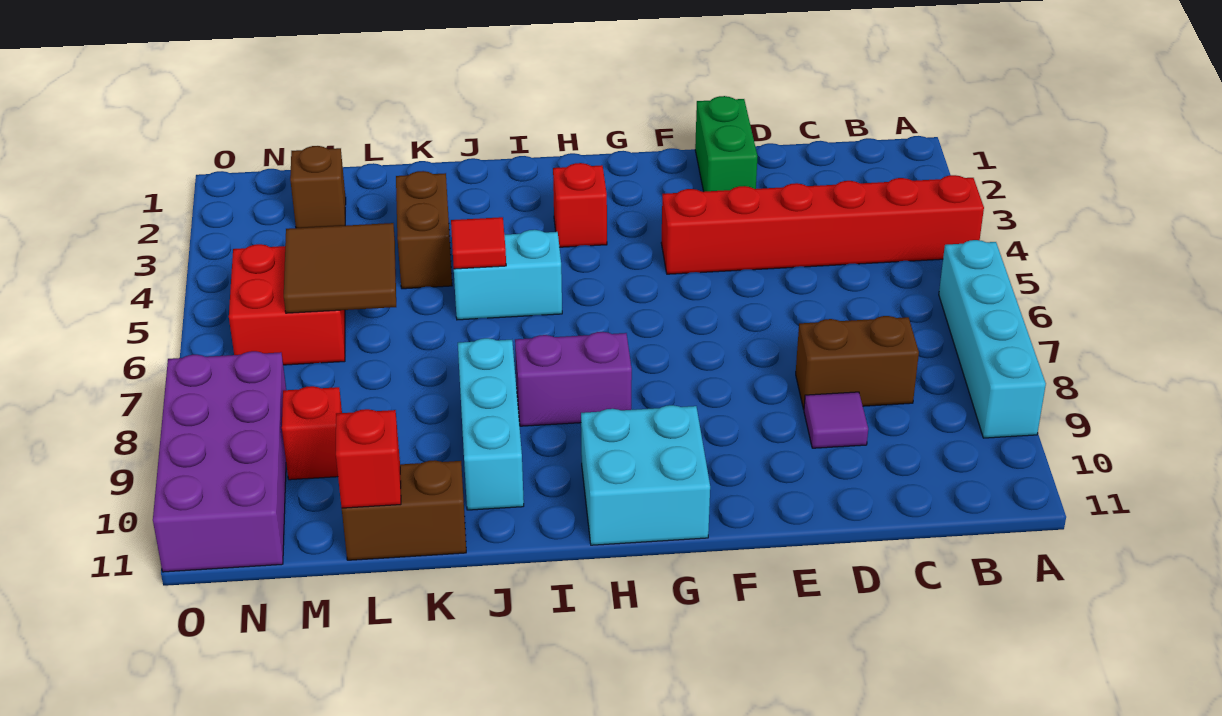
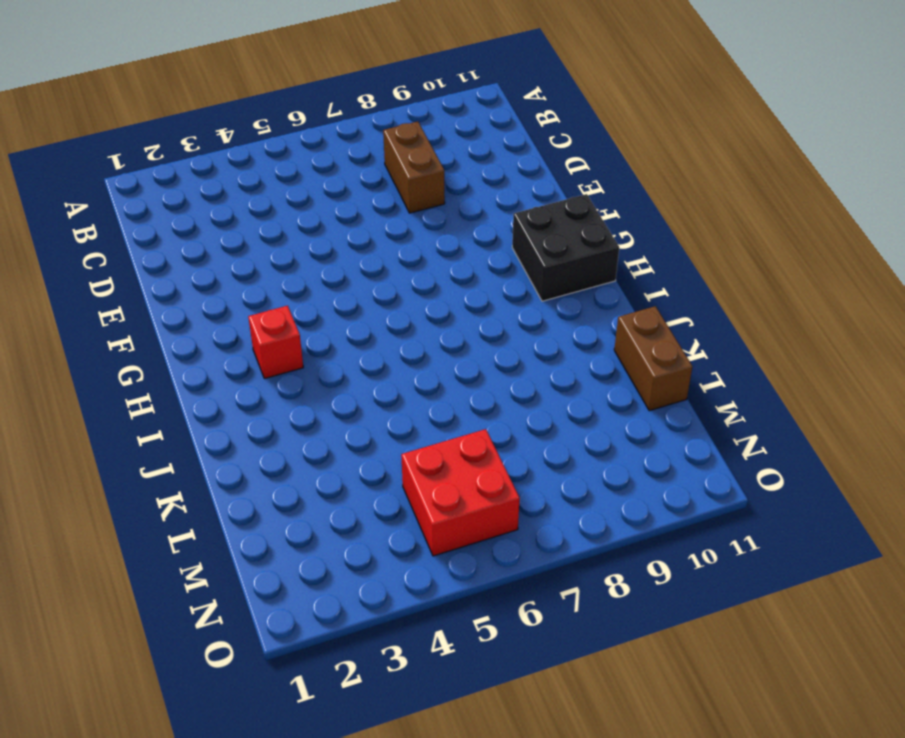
black brick G10:H11 level 1 -> cyan brick G10:H11 level 1
none -> red brick A4:F4 level 1
none -> cyan brick A6:A9 level 1
none -> purple tile D9 level 1

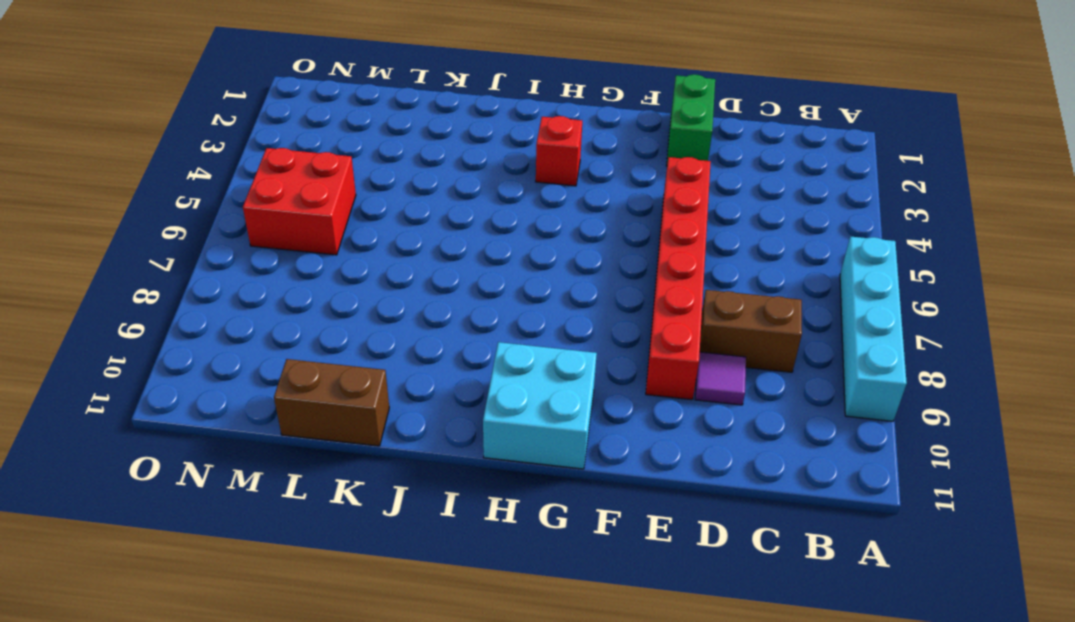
red brick E4:E9 level 1 -> red brick A4:F4 level 1
none -> purple brick H8:I8 level 1
none -> cyan brick I5:J5 level 1
none -> cyan brick J8:J10 level 1

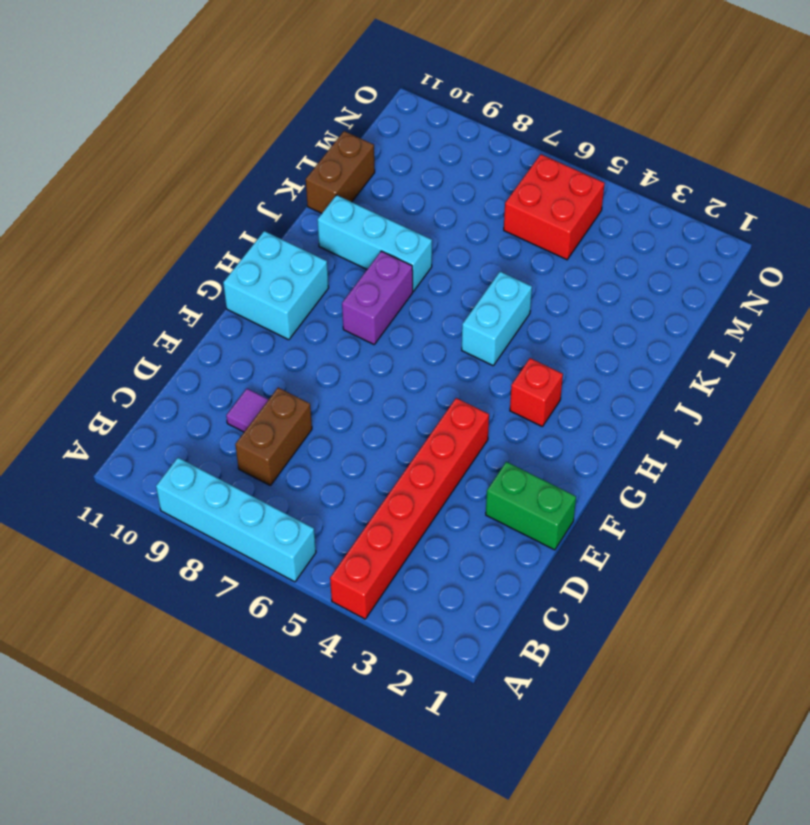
none -> brown brick K3:K4 level 1
none -> brown brick M2 level 1
none -> red brick M9 level 1

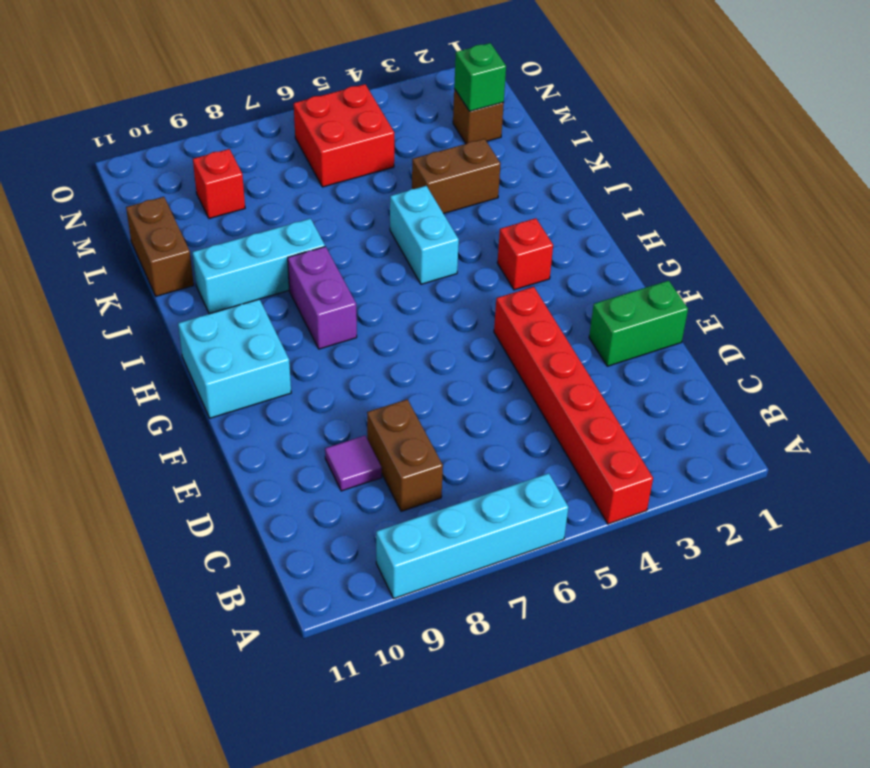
green brick M2 level 2 -> none
none -> purple brick N8:O11 level 1
none -> red tile J5 level 2
none -> brown tile L5:M6 level 2

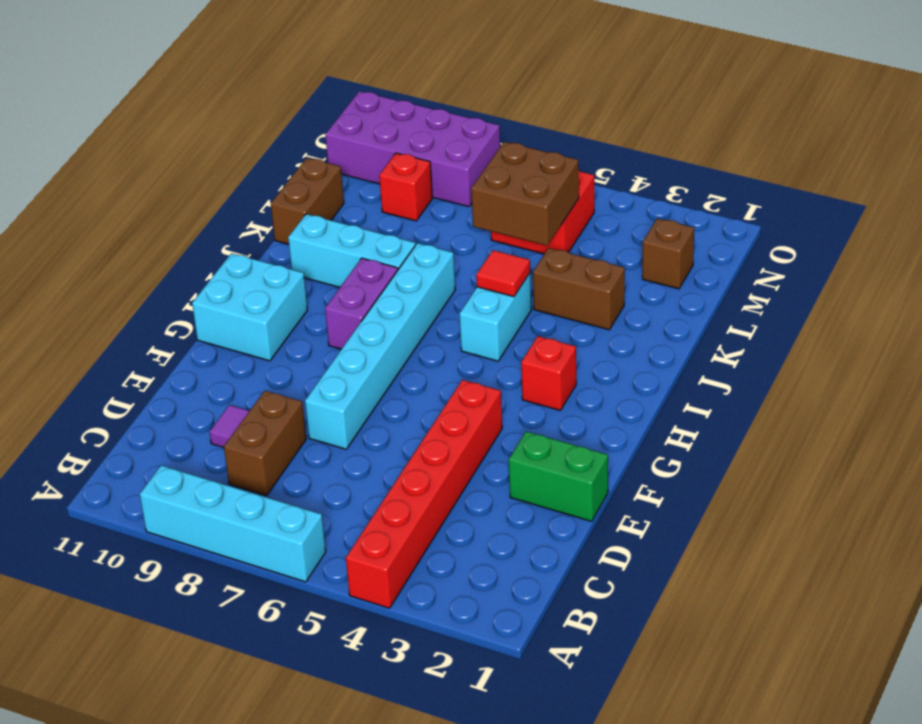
cyan brick E7:J7 level 1 -> none
brown brick L5:M6 level 2 -> brown tile L5:M6 level 2
none -> red brick L11 level 2

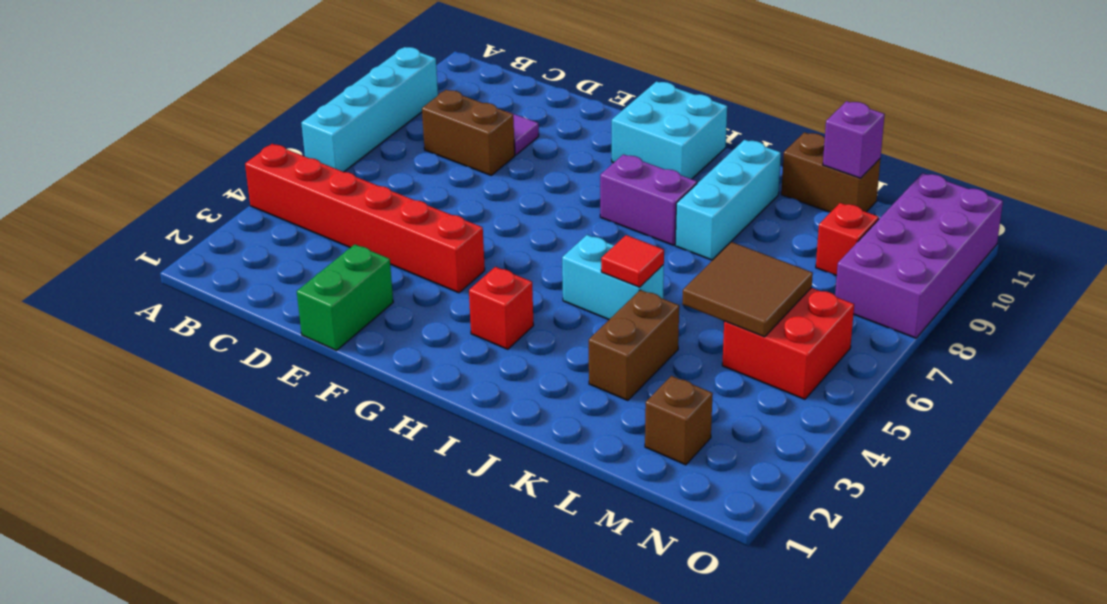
purple brick L11 level 2 -> red brick L11 level 2

